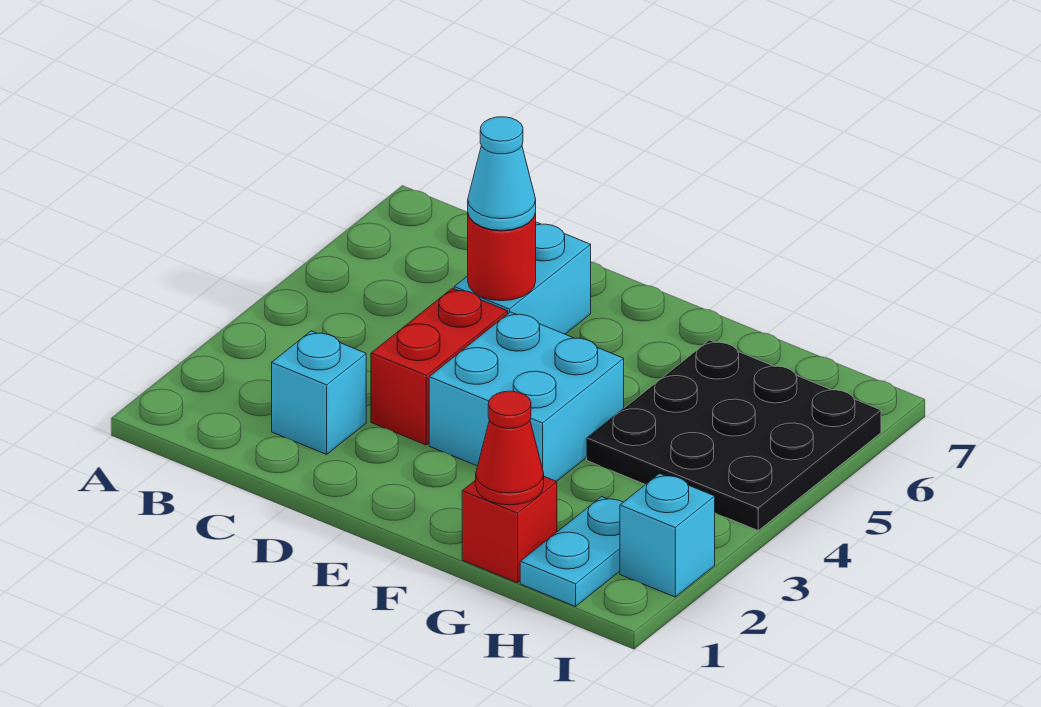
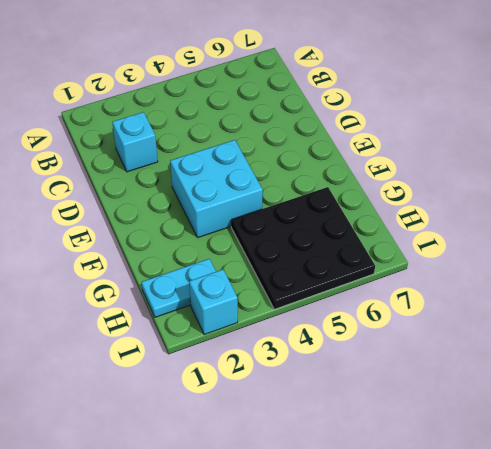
none -> red brick D3:D4 level 1
none -> cyan brick D5:D6 level 1

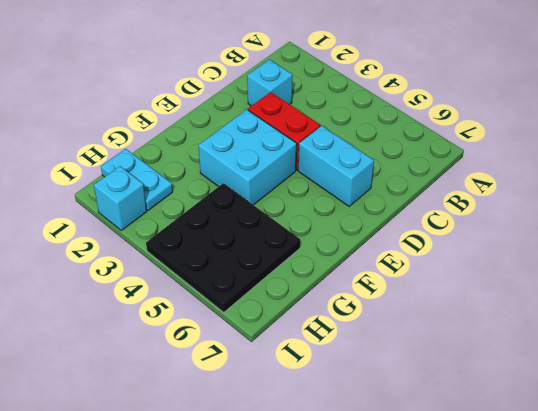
none -> red brick G1 level 1
none -> red round brick D5 level 2

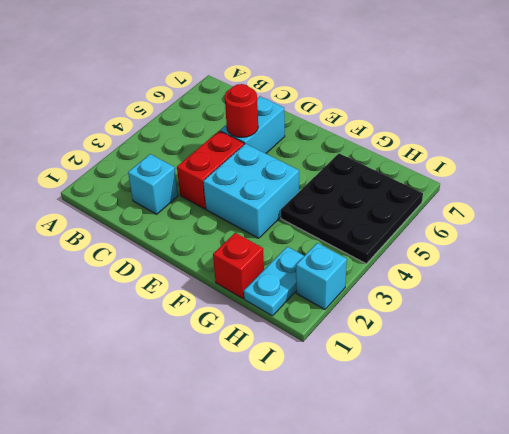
none -> red cone G1 level 2
none -> cyan cone D5 level 3

